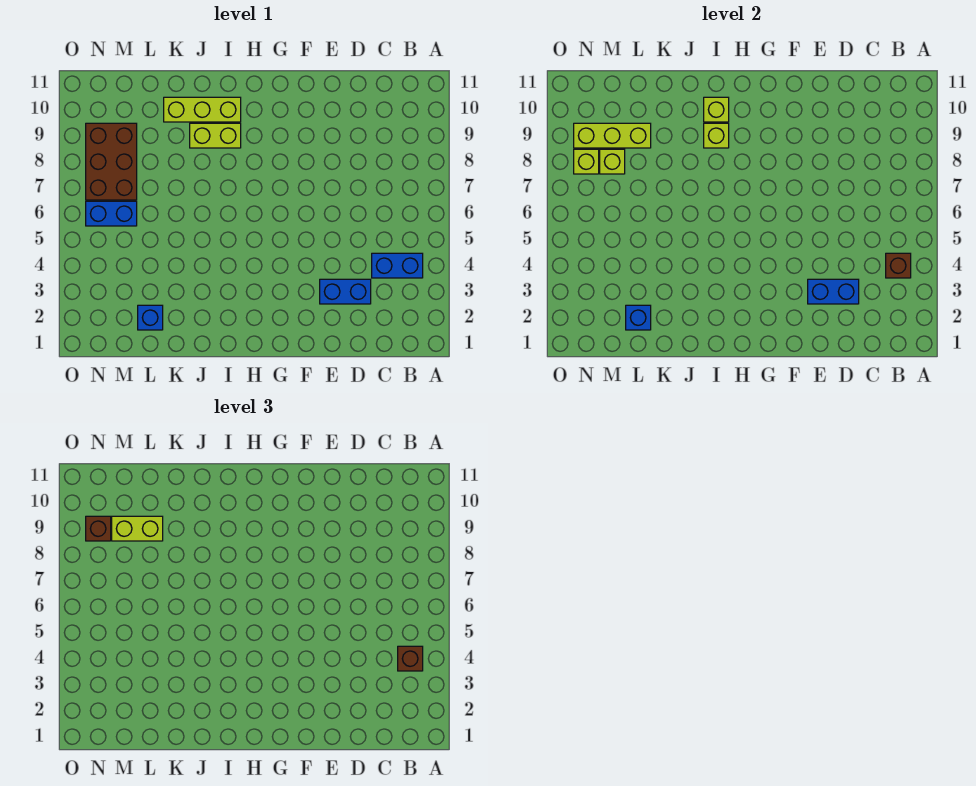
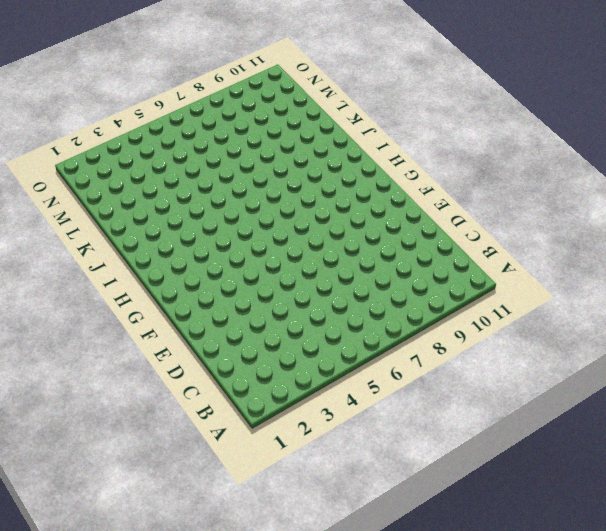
none -> blue brick B4:C4 level 1
none -> blue brick D3:E3 level 1
none -> lime brick I9:J9 level 1

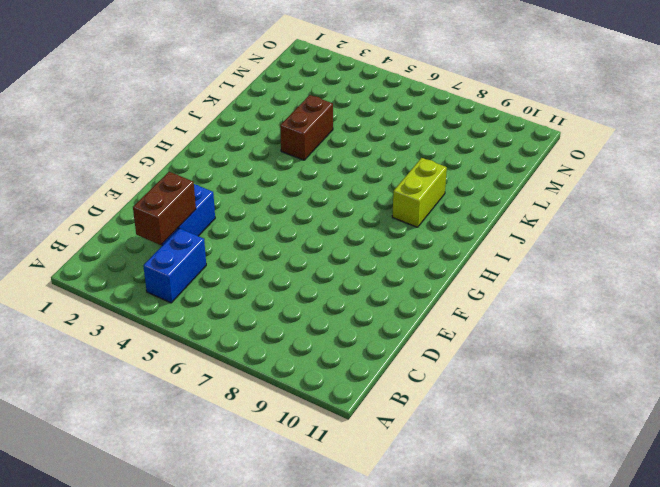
brown brick C3:D3 level 2 -> blue brick D3:E3 level 2
brown brick J4:K4 level 1 -> none
none -> lime brick I10:K10 level 1
none -> blue brick L2 level 1
none -> blue brick M6:N6 level 1

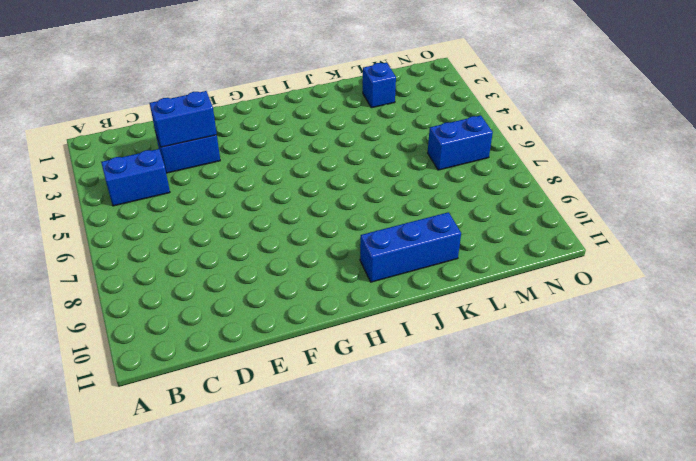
blue brick I10:K10 level 1 -> lime brick I10:K10 level 1
none -> lime brick I9:J9 level 1
none -> brown brick M7:N9 level 1
none -> brown brick B4 level 2

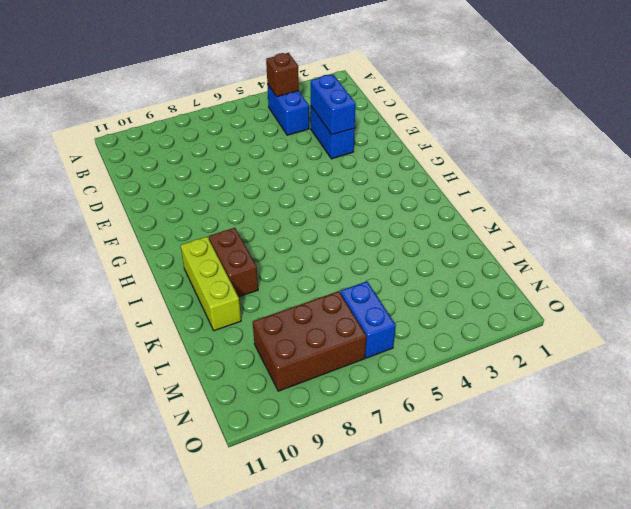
brown brick I9:J9 level 1 -> lime brick I9:J9 level 1
none -> blue brick L2 level 1
none -> lime brick I9 level 2
none -> lime brick I10 level 2

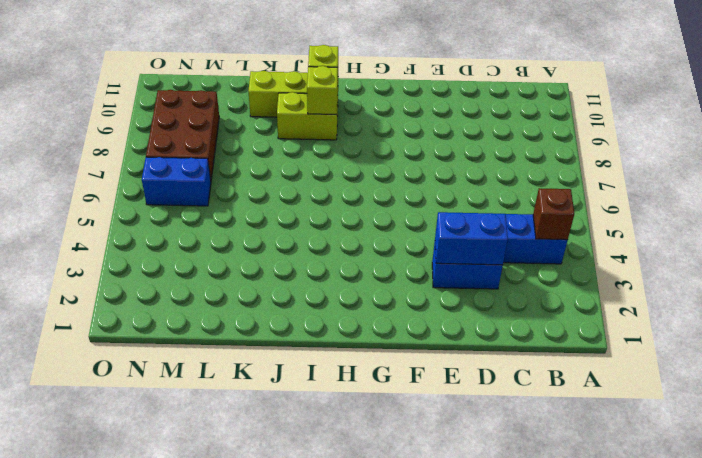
none -> blue brick L2 level 1
none -> blue brick L2 level 2
none -> lime brick L9:N9 level 2

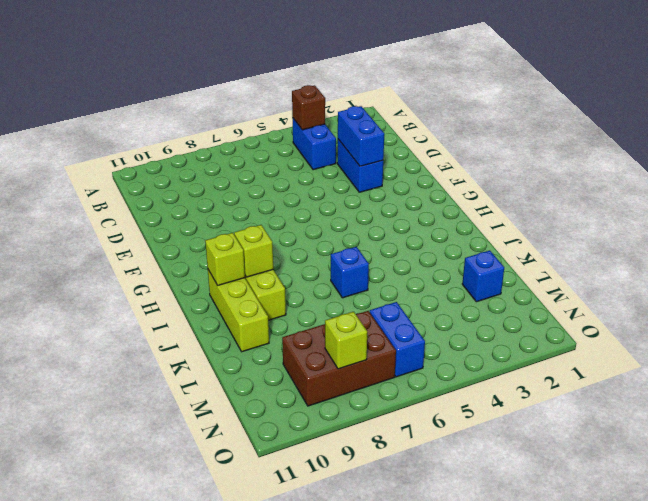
blue brick J6 level 1 -> blue brick L2 level 2
none -> lime brick L9:N9 level 2
none -> lime brick M8 level 2
none -> brown brick B4 level 3

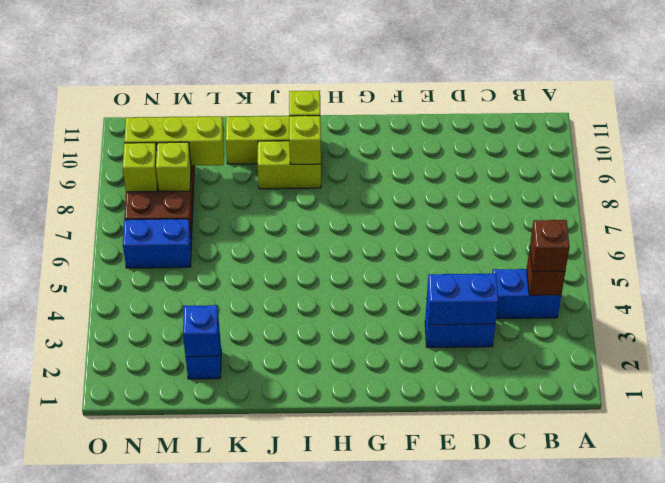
none -> lime brick L9:M9 level 3
none -> brown brick N9 level 3

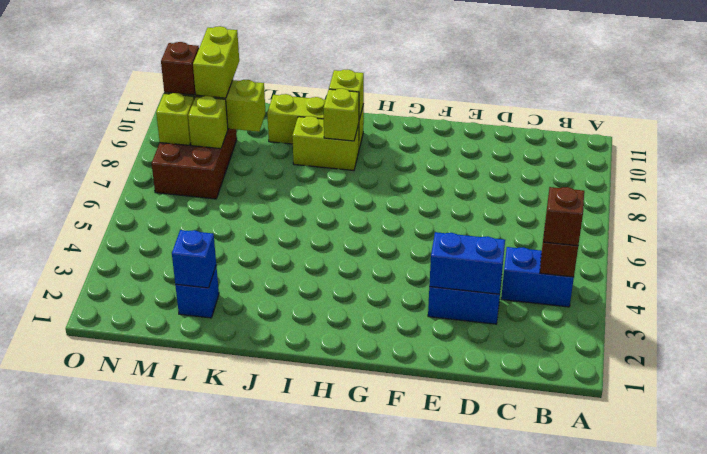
lime brick M9:M10 level 3 -> lime brick L9:M9 level 3
none -> blue brick M6:N6 level 1

